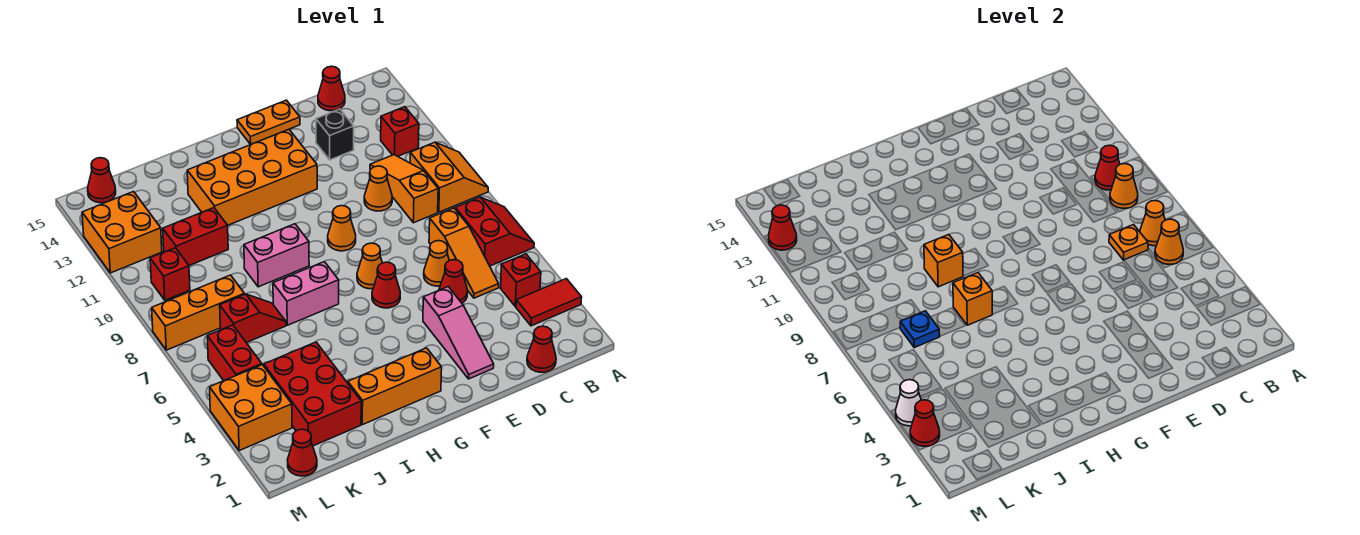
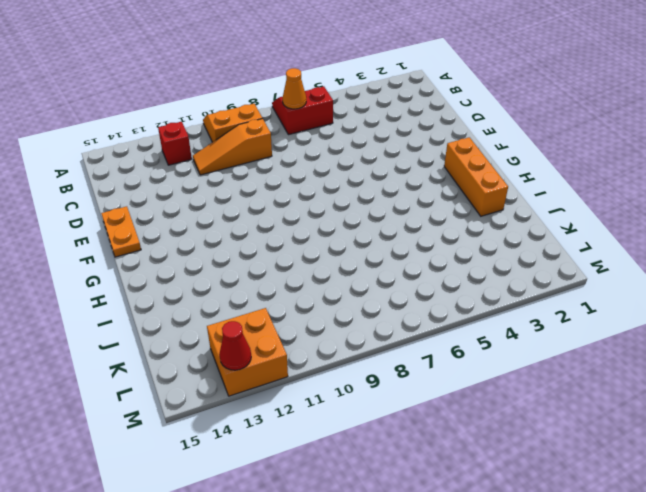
none -> red tile A3:B3 level 1
none -> red brick B4 level 1
none -> red cone C1 level 1
none -> orange slope C5:C7 level 1 top 7

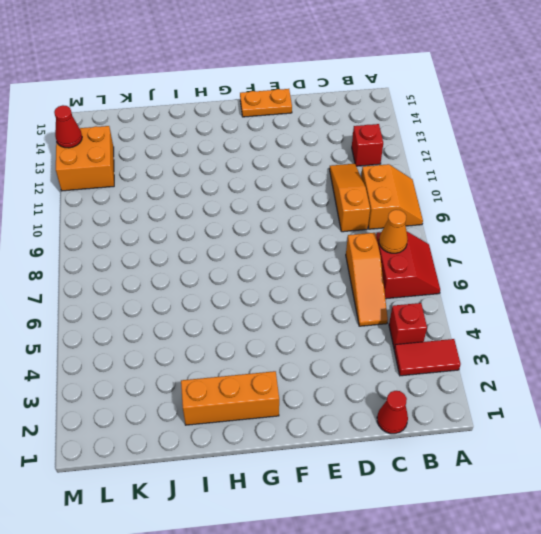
none -> red cone C15 level 1
none -> red cone D5 level 1
none -> orange cone D6 level 1
none -> orange cone D10 level 1

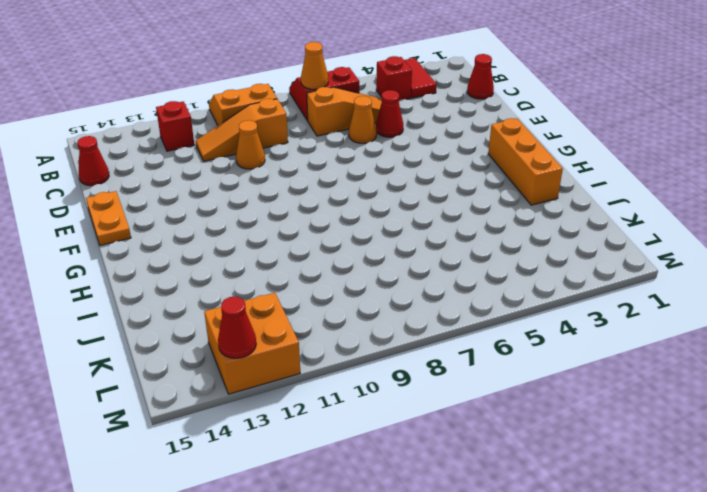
none -> black brick D13 level 1
none -> pink slope E2:E4 level 1 top 4
none -> red cone F6 level 1
none -> orange cone F7 level 1

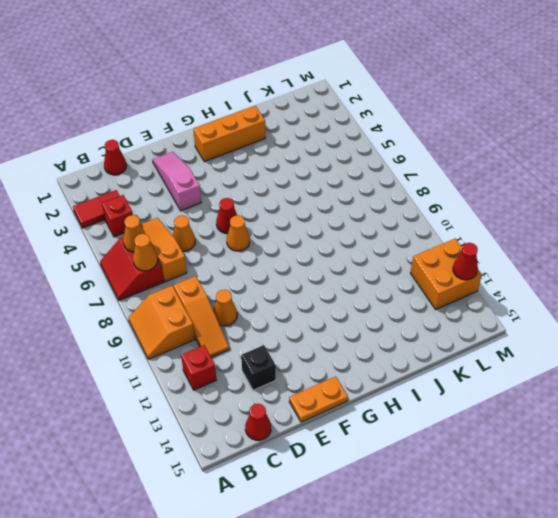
none -> red cone D5 level 1
none -> orange cone F9 level 1
none -> orange brick F12:I13 level 1
none -> pink brick H7:I7 level 1

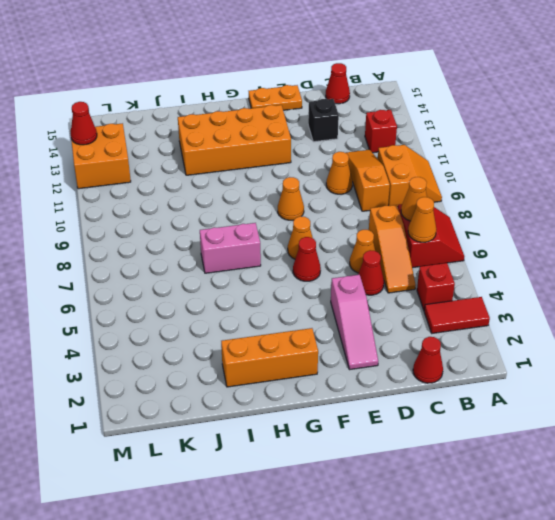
none -> pink brick H9:I9 level 1
none -> red brick J2:K4 level 1
none -> red slope J7:K7 level 1 top K
none -> red brick J11:K11 level 1

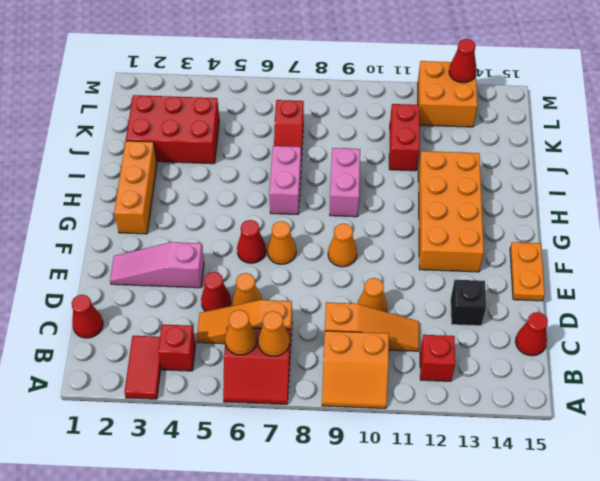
none -> orange brick K8:M8 level 1
none -> red cone L1 level 1
none -> orange brick L3:M4 level 1
none -> red brick L5:L6 level 1

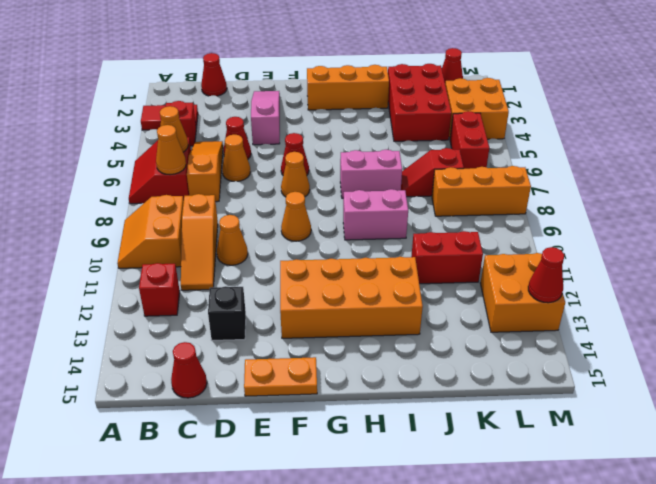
none -> red brick L10 level 1
none -> red cone L15 level 1
none -> orange cone B9 level 2
none -> red cone B10 level 2

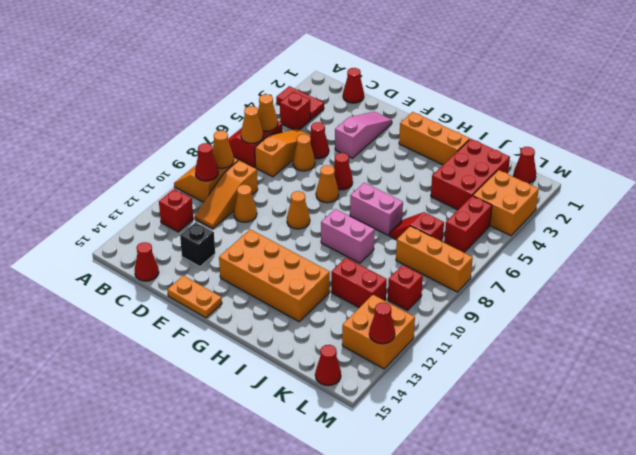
none -> orange plate C7 level 2
none -> orange brick I7 level 2
none -> orange brick I9 level 2
none -> blue plate K7 level 2

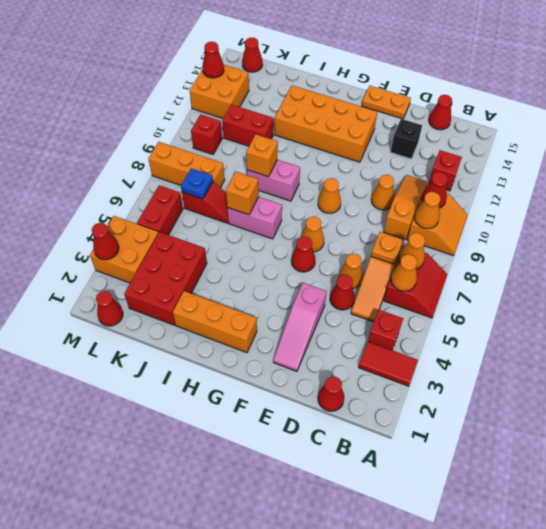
none -> white cone M4 level 2

